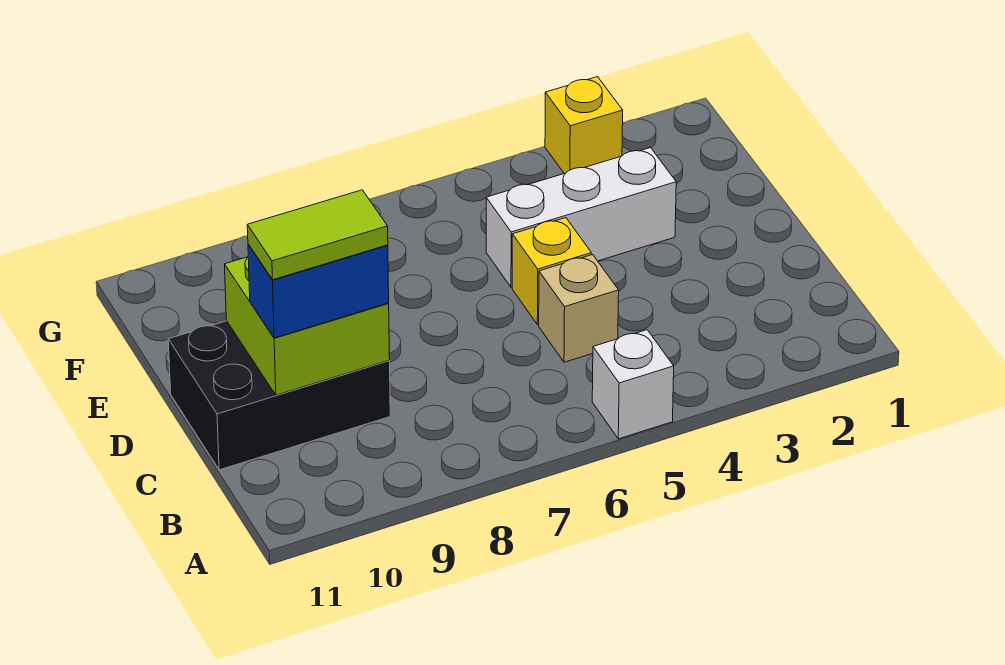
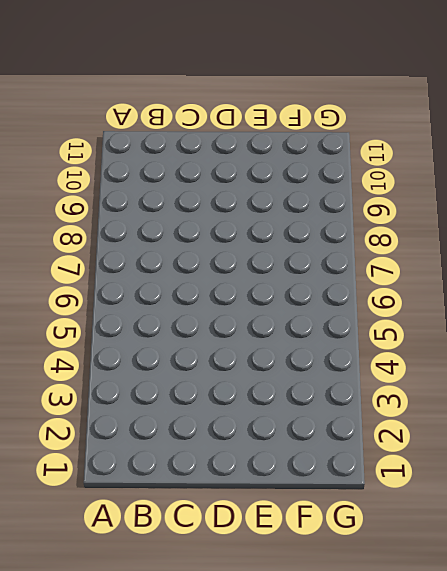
none -> white brick A5 level 1
none -> tan brick C5 level 1

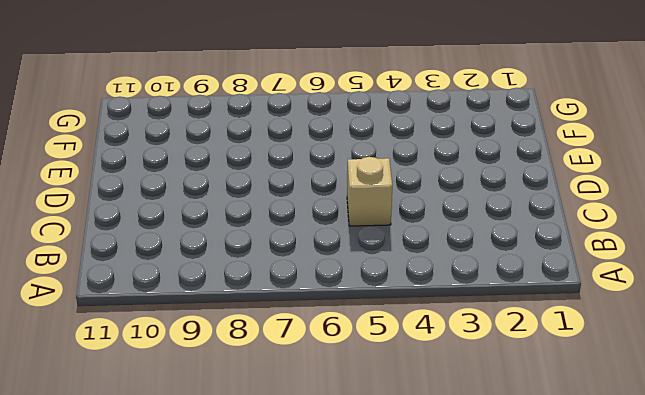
none -> white brick A5 level 1
none -> black brick C9:D11 level 1

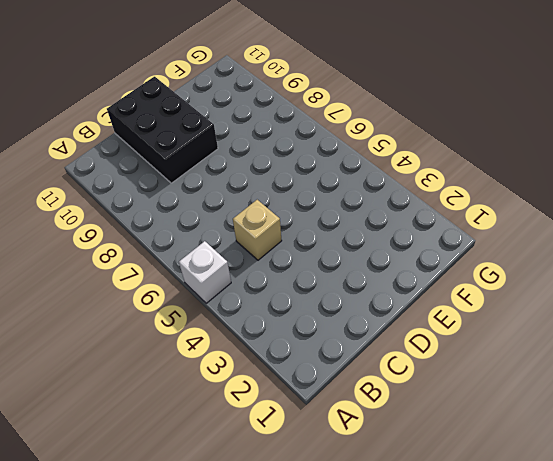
none -> yellow brick D5 level 1
none -> white brick E3:E5 level 1

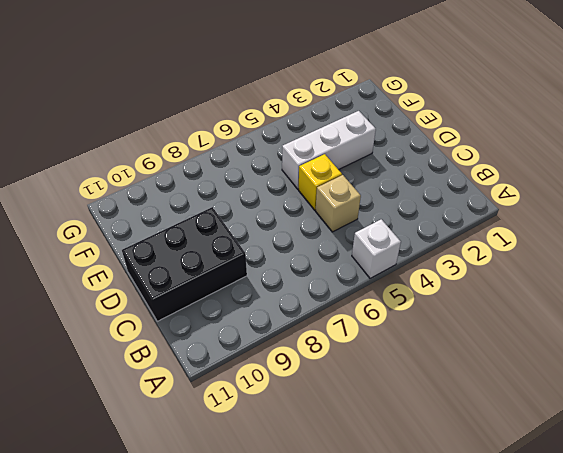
none -> yellow brick G3 level 1
none -> lime brick C9:D10 level 2

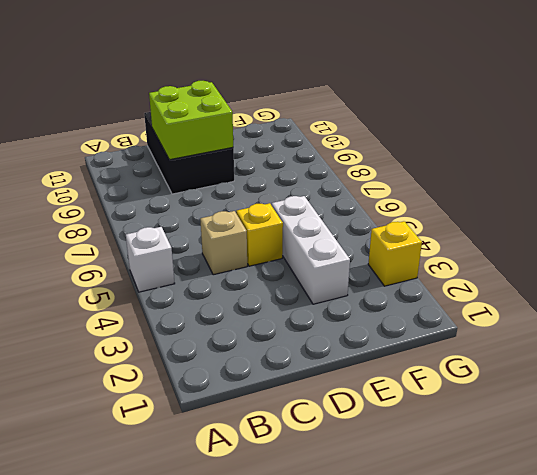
none -> blue brick C9:C10 level 3
none -> lime tile C9:C10 level 4

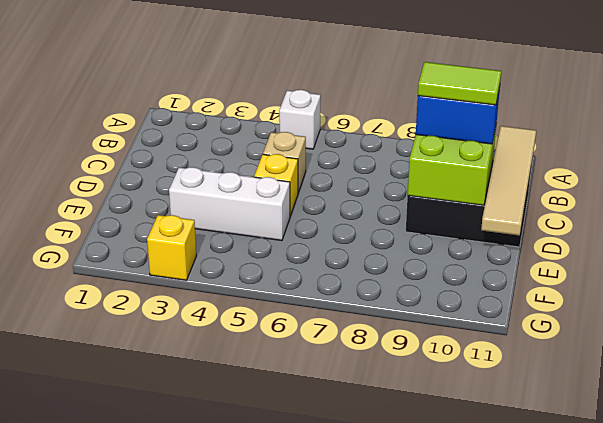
tan tile B11:E11 level 2 -> none

